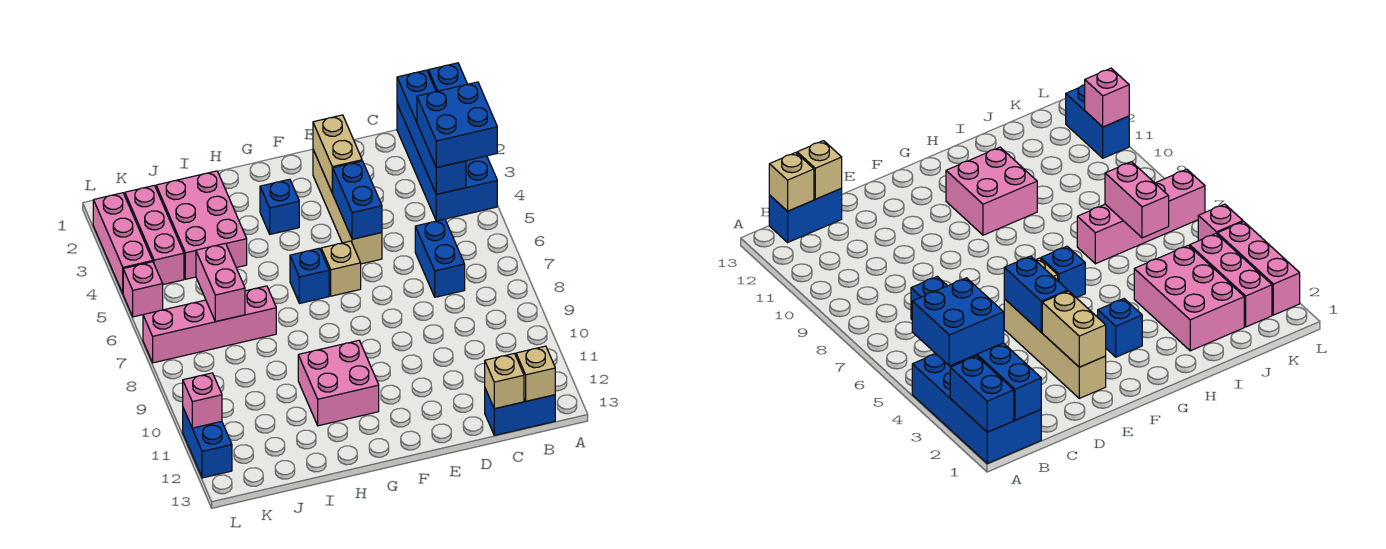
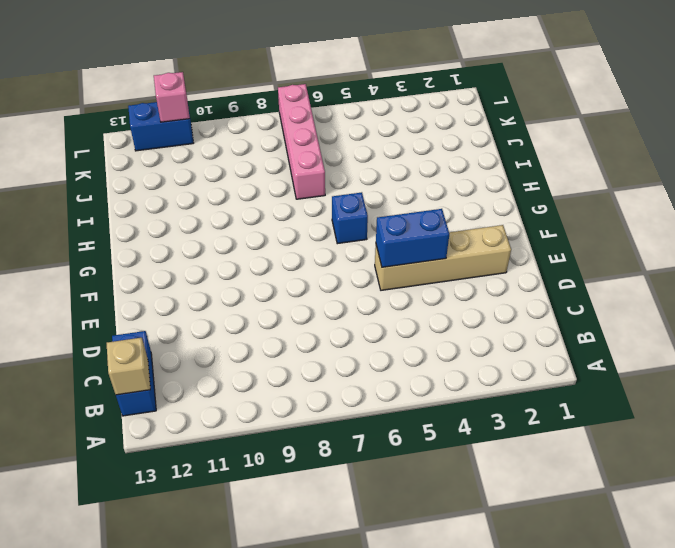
none -> blue brick A1:B4 level 1
none -> blue brick C6:C7 level 1
none -> tan brick F6 level 1

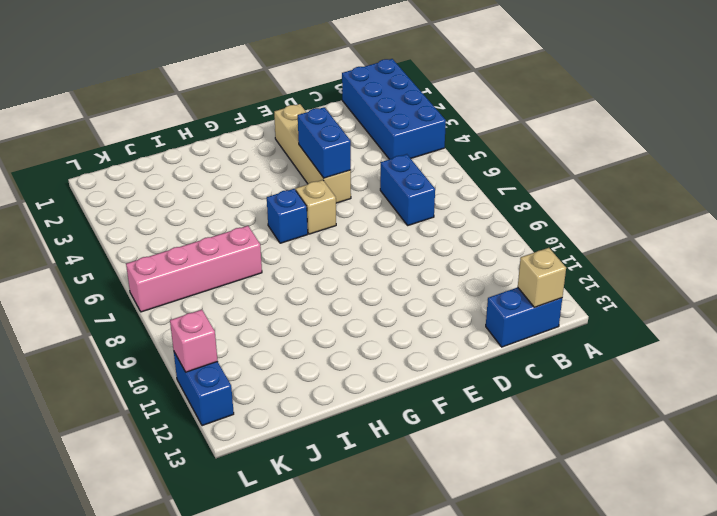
none -> blue brick G3 level 1
none -> pink brick G10:H11 level 1
none -> pink brick I2:J4 level 1

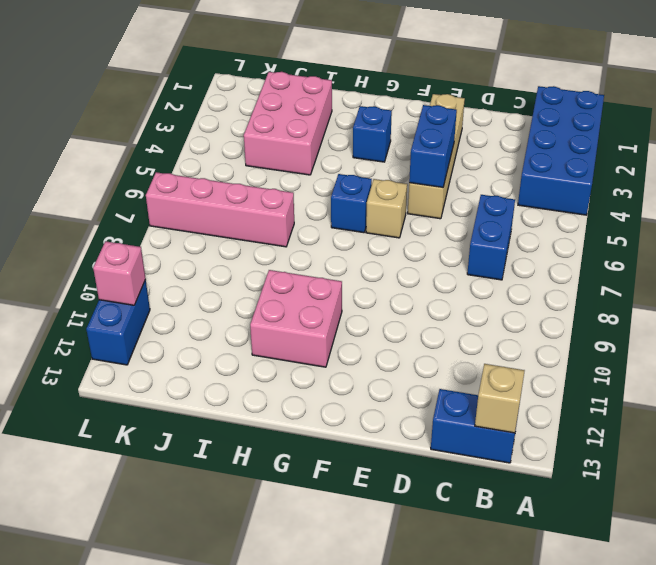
none -> pink brick K2:K4 level 1
none -> pink brick L2:L4 level 1
none -> pink brick L5 level 1

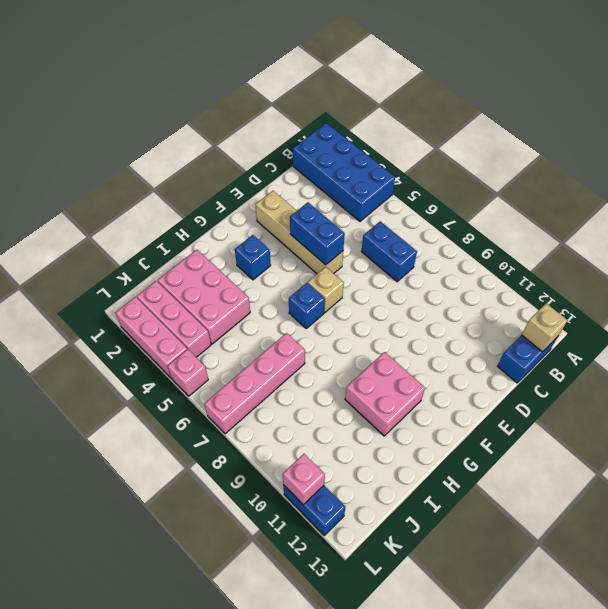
none -> blue brick A1:A2 level 2
none -> blue brick B1:B4 level 2
none -> tan brick C13 level 2

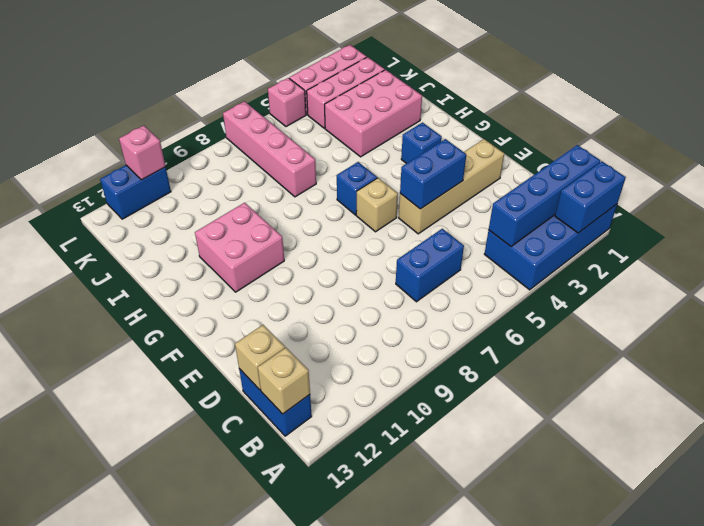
none -> tan brick E2:E3 level 2
none -> pink brick J6:J7 level 2
none -> blue brick A3:B4 level 3

